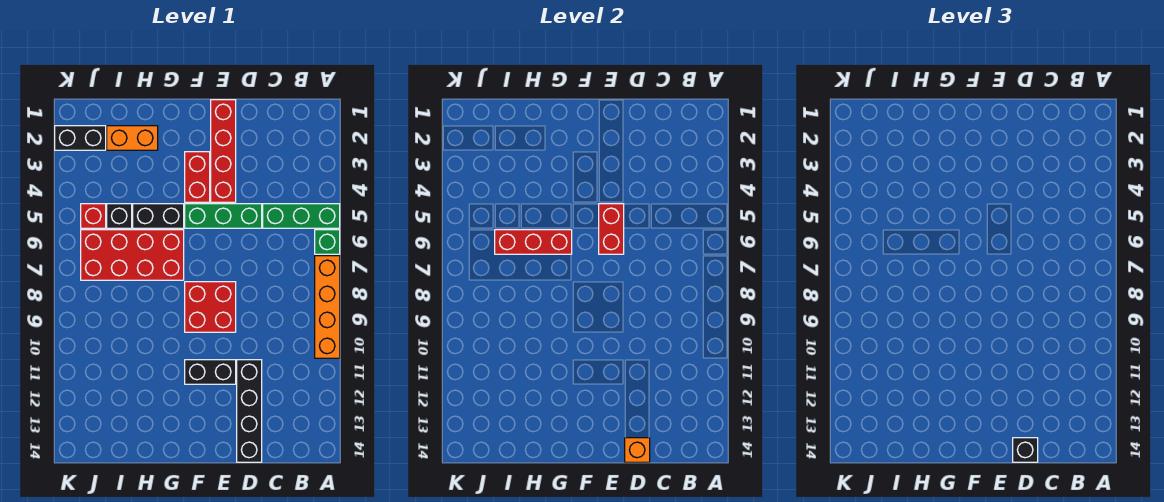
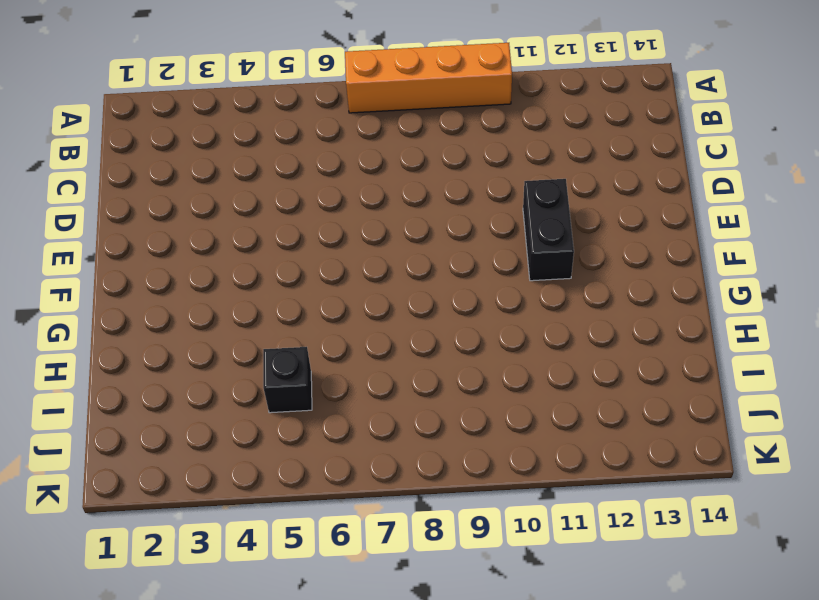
none -> green brick A5:C5 level 1
none -> green brick A6 level 1
none -> green brick D5:F5 level 1

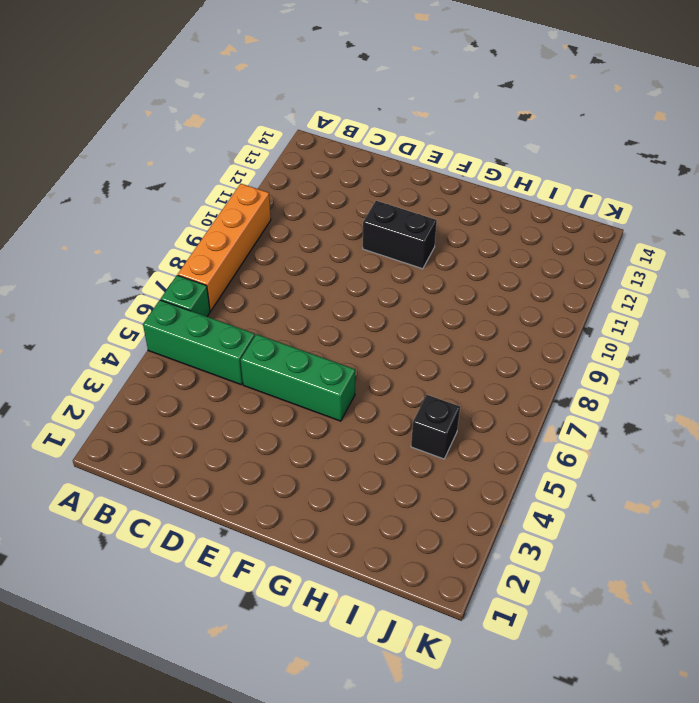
none -> black brick D11:D14 level 1
none -> red brick E1:E4 level 1
none -> red brick E8:F9 level 1

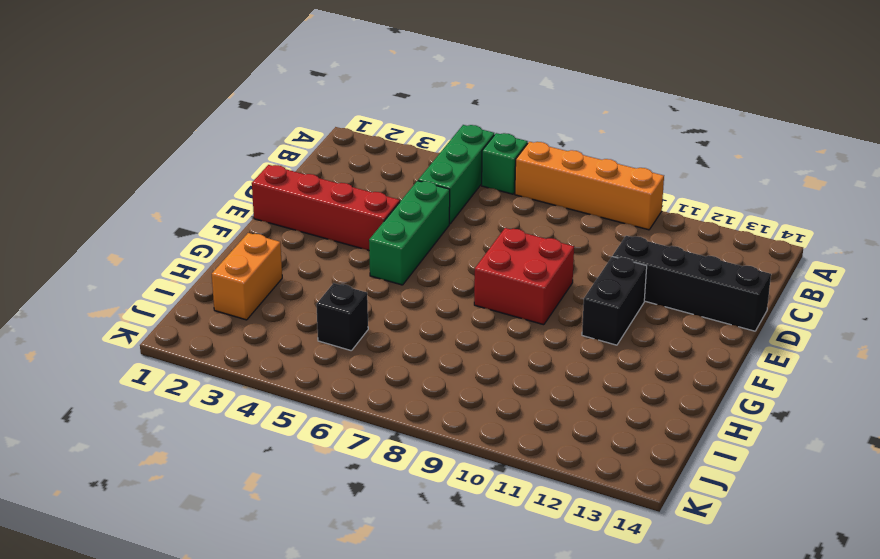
none -> red brick F3:F4 level 1
none -> black brick G5:H5 level 1
none -> red brick G6:J7 level 1

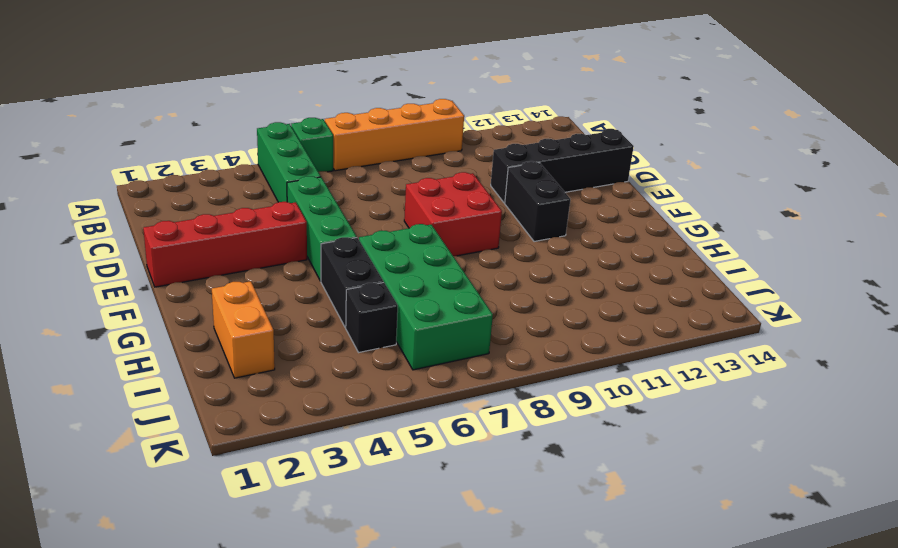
green brick G6:J7 level 1 -> red brick G6:J7 level 1
none -> red brick F3:F4 level 1
none -> black brick J2:K2 level 1
none -> red brick J5 level 1

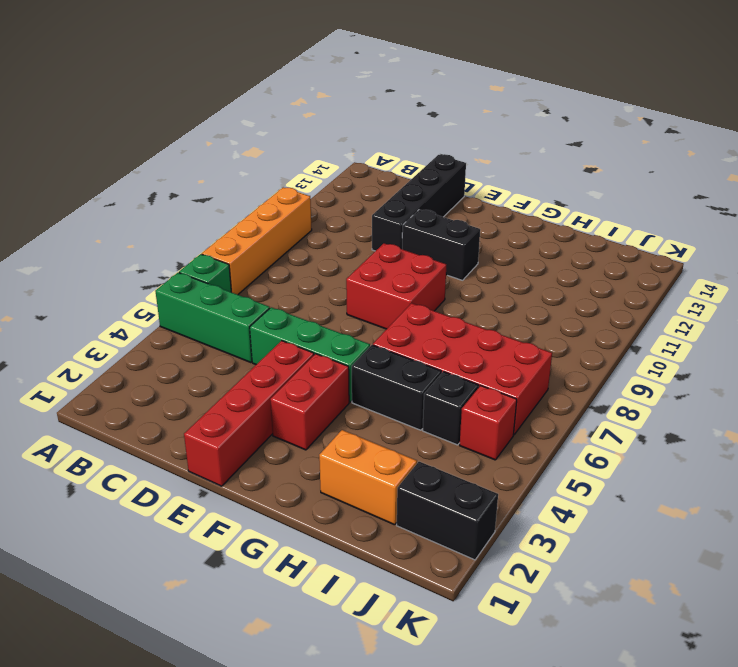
none -> orange brick D14 level 2
none -> red brick E5:E6 level 2
none -> red brick G6:I6 level 2

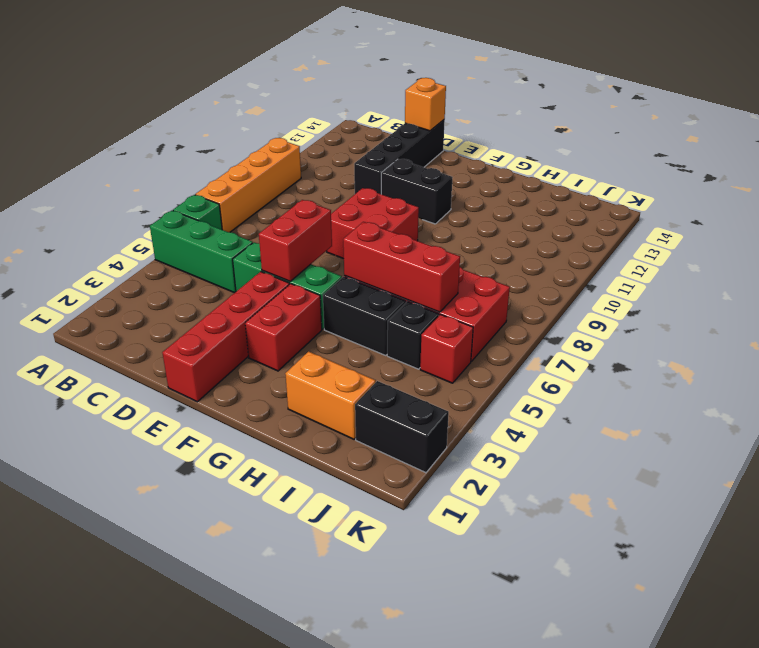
none -> black brick D14 level 3

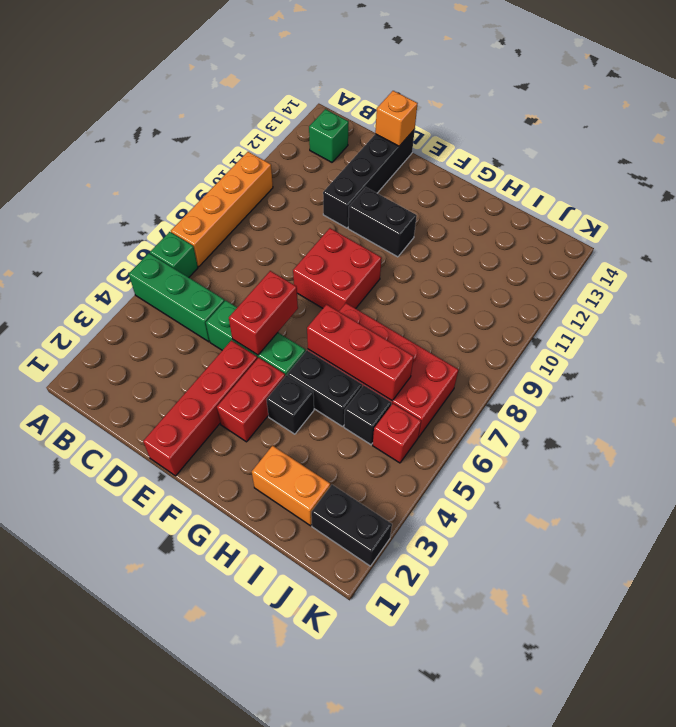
green brick B13 level 1 -> none
black brick G4 level 1 -> black brick D14 level 3

